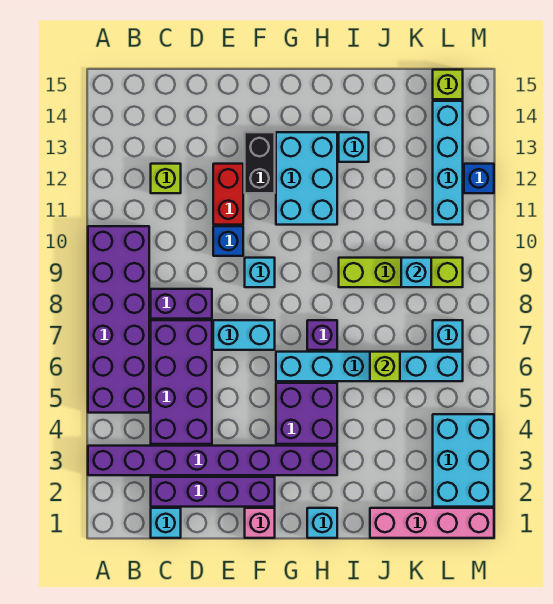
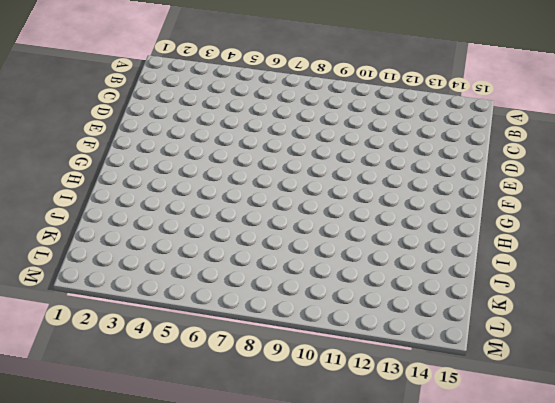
none -> purple brick A3:H3 level 1
none -> purple brick A5:B10 level 1
none -> cyan brick C1 level 1

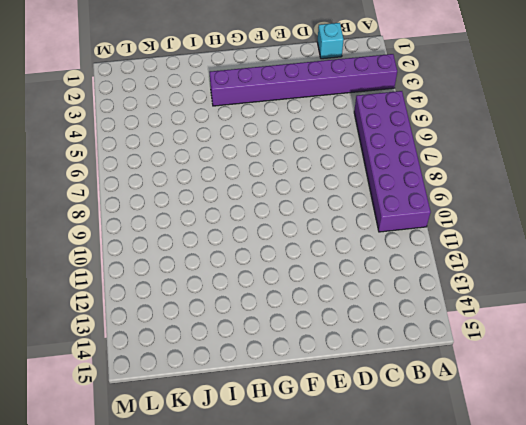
none -> purple brick C2:F2 level 1
none -> purple brick C4:D7 level 1
none -> purple brick C8:D8 level 1

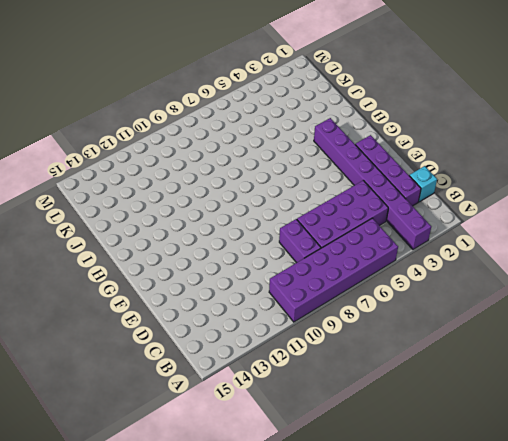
none -> lime brick C12 level 1
none -> cyan brick E7:F7 level 1
none -> blue brick E10 level 1

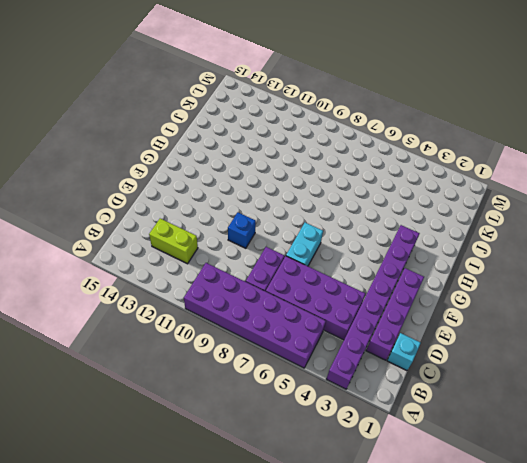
lime brick C12:C13 level 1 -> lime brick C12 level 1
none -> red brick E11:E12 level 1
none -> pink brick F1 level 1
none -> cyan brick F9 level 1

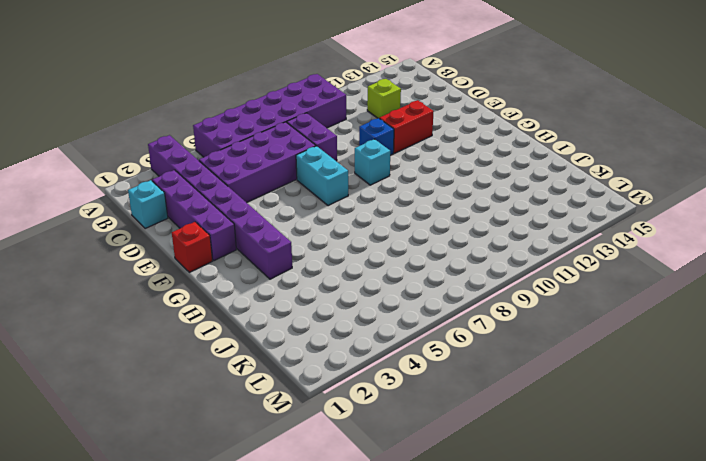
red brick F1 level 1 -> pink brick F1 level 1
none -> black brick F12:F13 level 1
none -> purple brick G4:H5 level 1
none -> cyan brick G6:L6 level 1

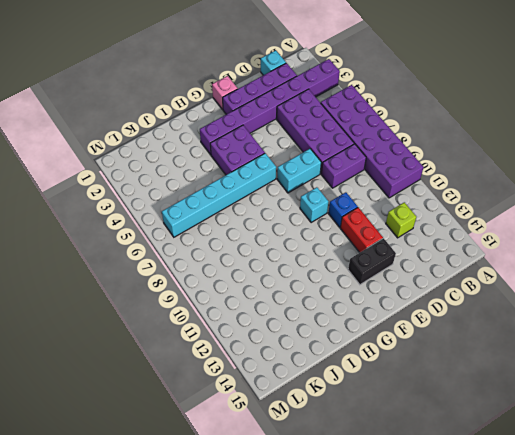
black brick E13:F13 level 1 -> black brick F12:F13 level 1
none -> cyan brick G11:H13 level 1
none -> cyan brick H1 level 1
none -> purple brick H7 level 1

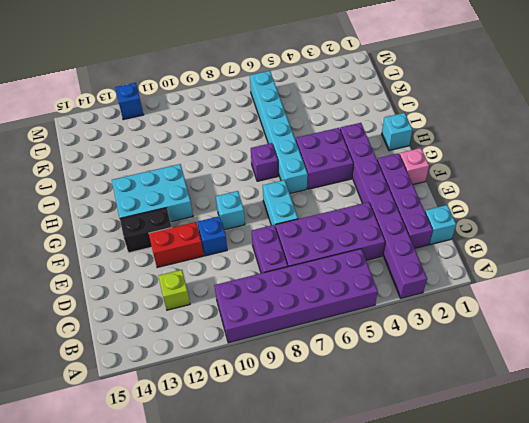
none -> lime brick I9:L9 level 1
none -> cyan brick I13 level 1
none -> pink brick J1:M1 level 1

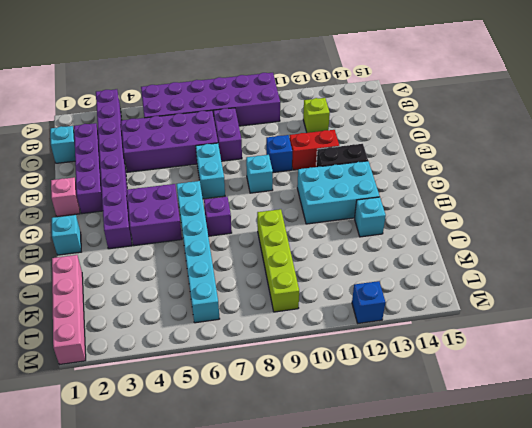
none -> cyan brick L2:M4 level 1
none -> cyan brick L7 level 1
none -> cyan brick L11:L14 level 1

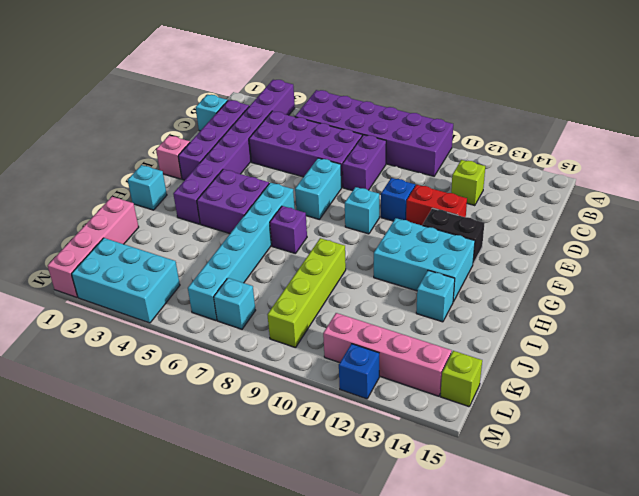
pink brick L11:L14 level 1 -> cyan brick L11:L14 level 1
none -> lime brick J6 level 2
none -> cyan brick K9 level 2

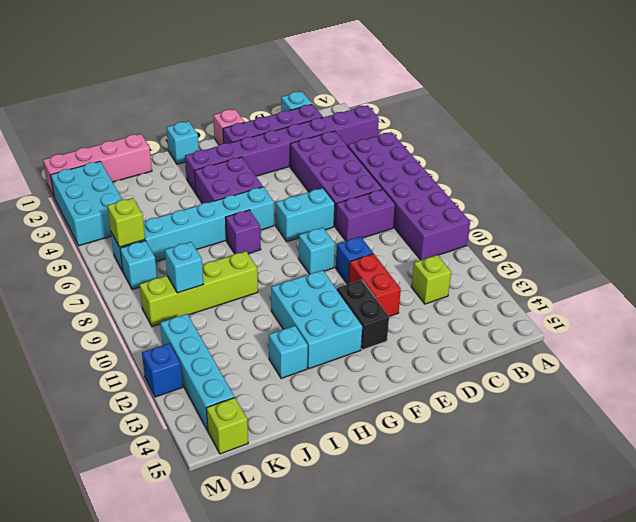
lime brick L6 level 2 -> lime brick J6 level 2

